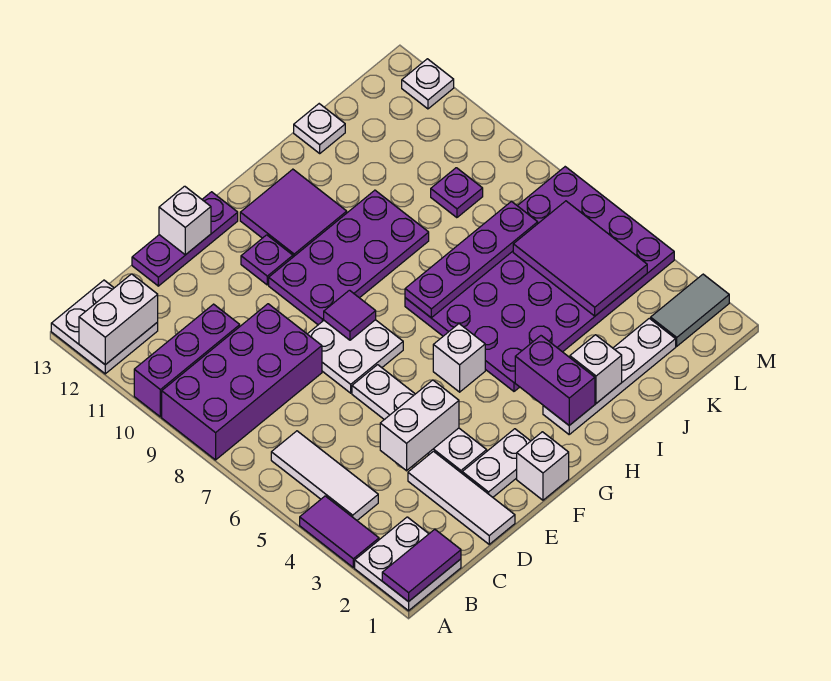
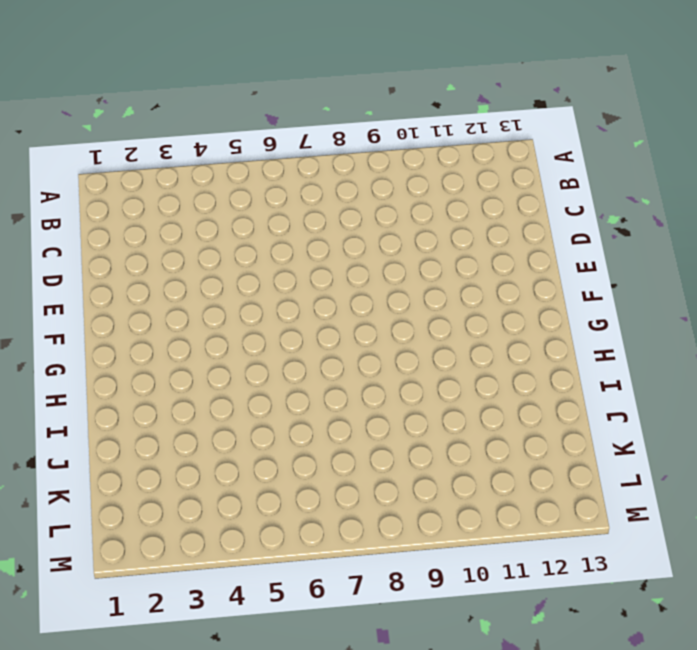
none -> white plate A1:B2 level 1
none -> purple tile A3:A4 level 1
none -> purple brick A8:D9 level 1
none -> purple brick A10:C10 level 1

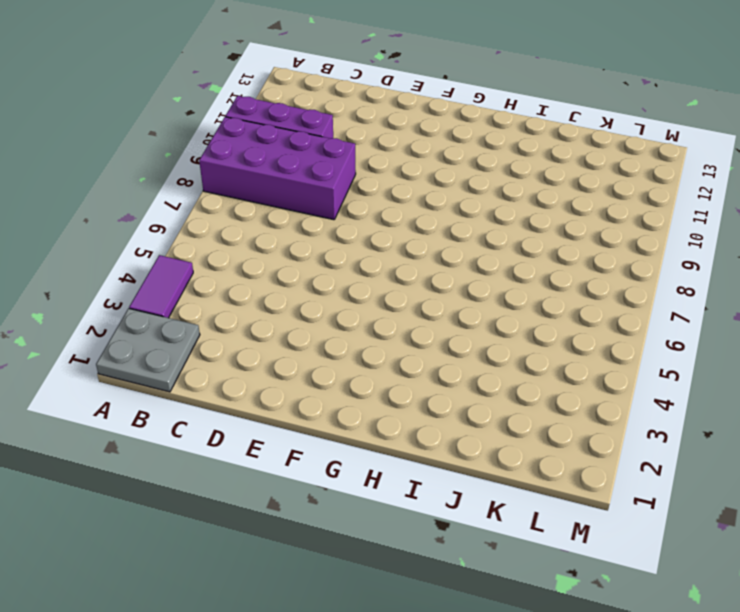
grey plate A1:B2 level 1 -> white plate A1:B2 level 1
none -> white plate A12:B13 level 1
none -> white tile B4:B6 level 1
none -> white tile D1:D3 level 1
none -> purple plate D13:F13 level 1

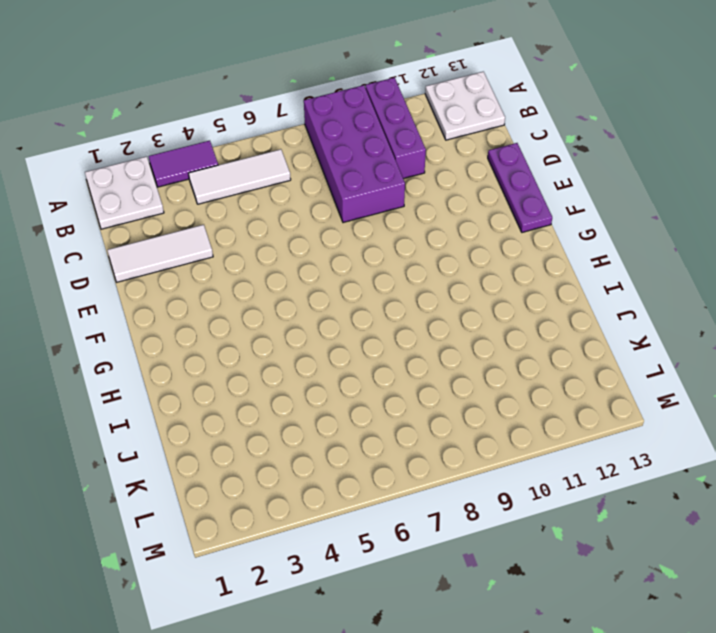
none -> white plate E2:F2 level 1
none -> white plate E3:E6 level 1
none -> white plate E7:F8 level 1
none -> white brick F1 level 1

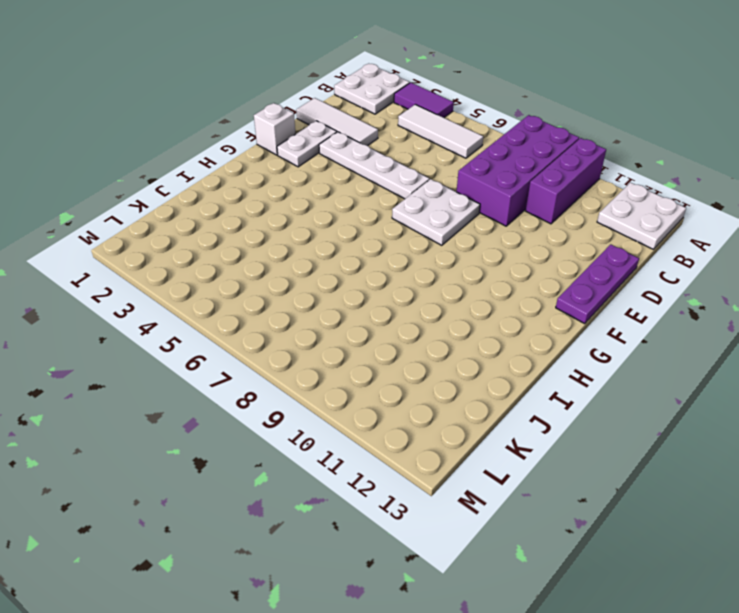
none -> purple plate F9:I10 level 1
none -> purple plate F11 level 1
none -> white brick G5 level 1
none -> purple tile G11:H12 level 1

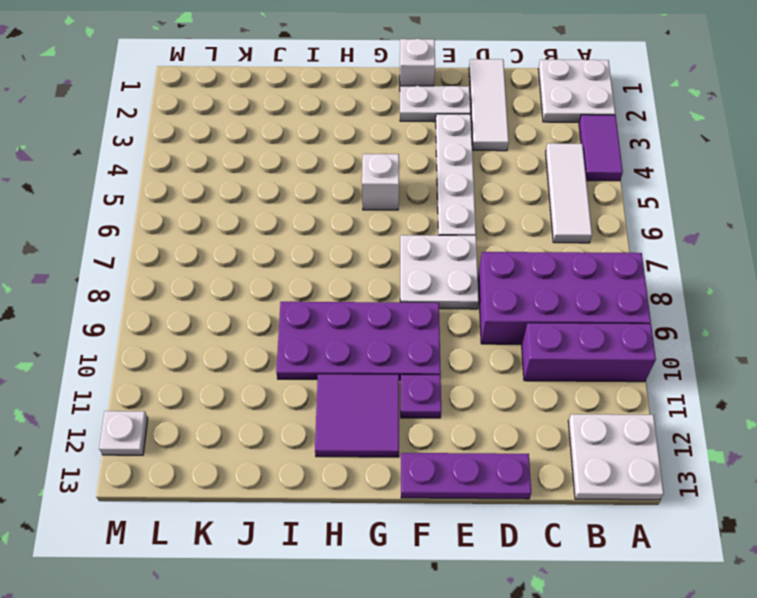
none -> white plate H2:K2 level 1
none -> purple plate H4:M7 level 1
none -> white plate J13 level 1
none -> purple plate K9 level 1

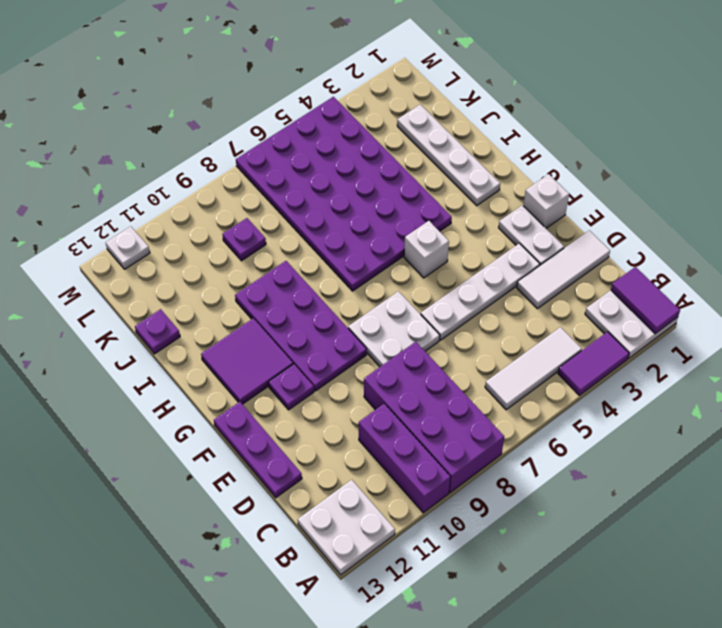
purple plate J13 level 1 -> white plate J13 level 1
none -> grey tile L2:M2 level 1
none -> white brick A12:B12 level 2
none -> white brick D4:E4 level 2
none -> white brick E13 level 2

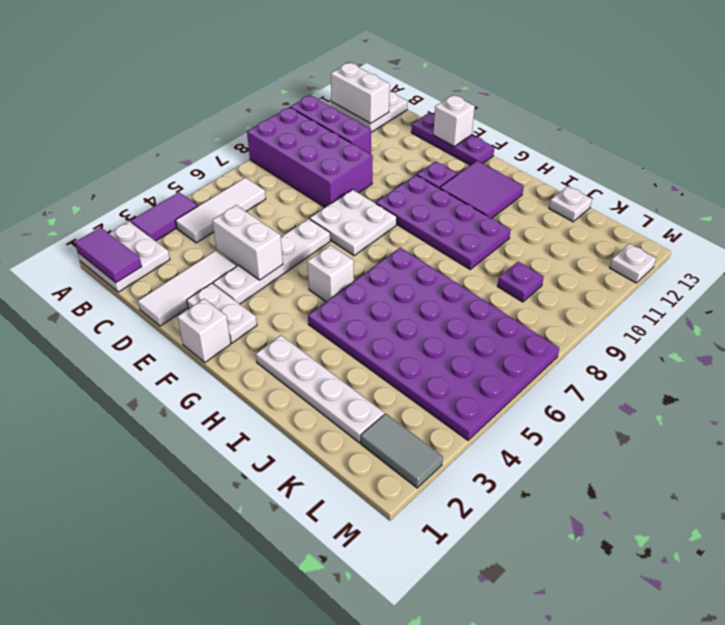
none -> purple tile F8 level 2
none -> purple brick H2:H3 level 2
none -> purple plate H7:K7 level 2
none -> white brick I2 level 2

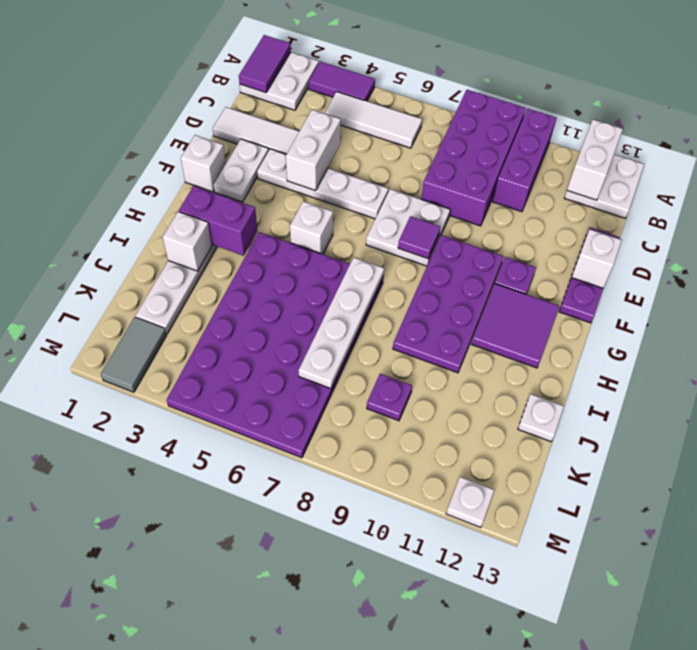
white plate H7:K7 level 2 -> purple plate H7:K7 level 2
none -> purple tile K4:L6 level 2

